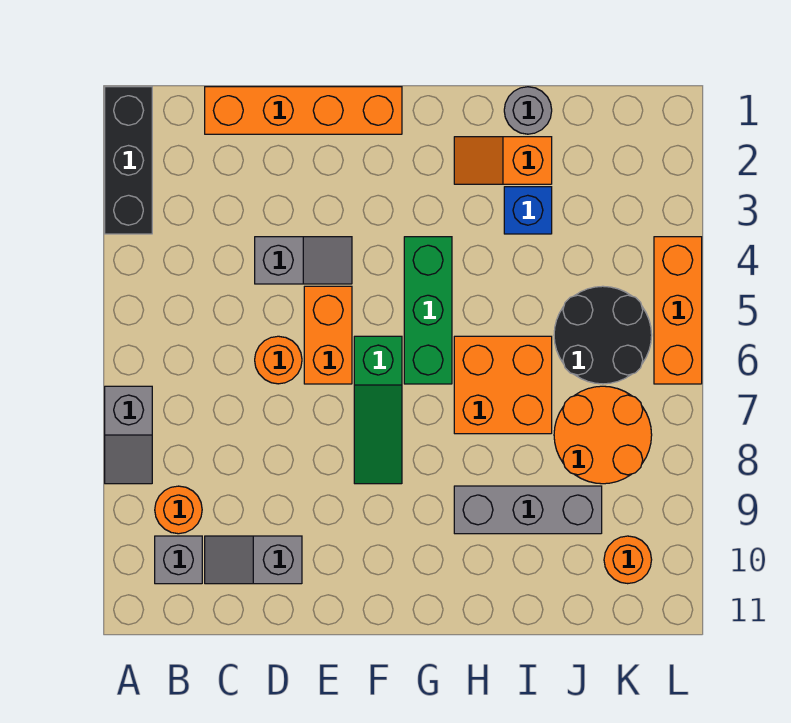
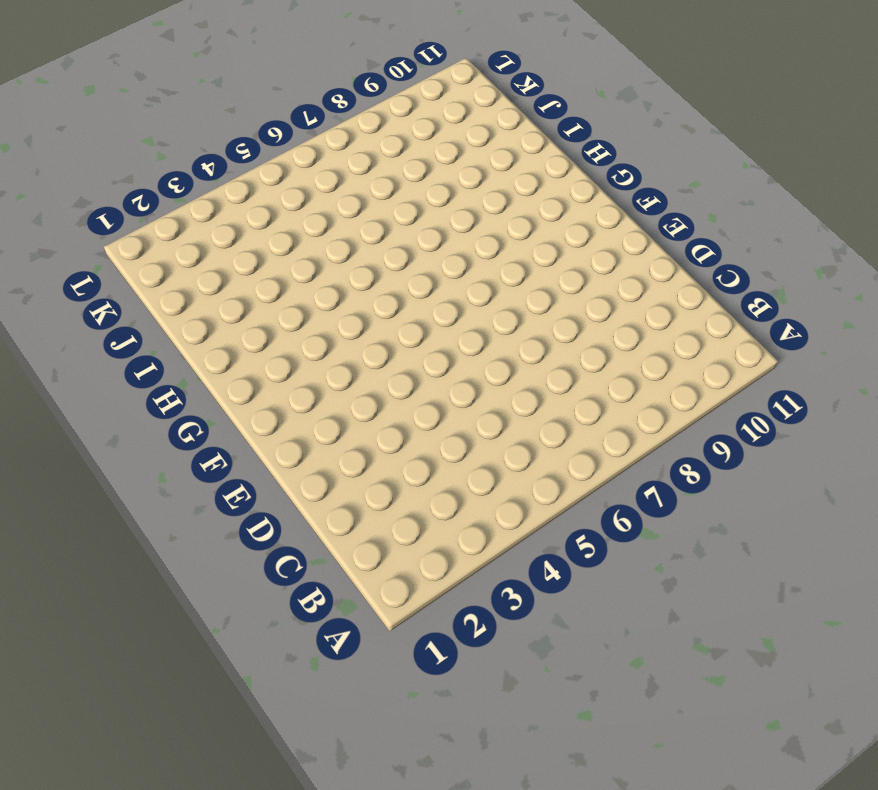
none -> black brick A1:A3 level 1
none -> grey slope A7:A8 level 1 top 7
none -> orange round brick B9 level 1

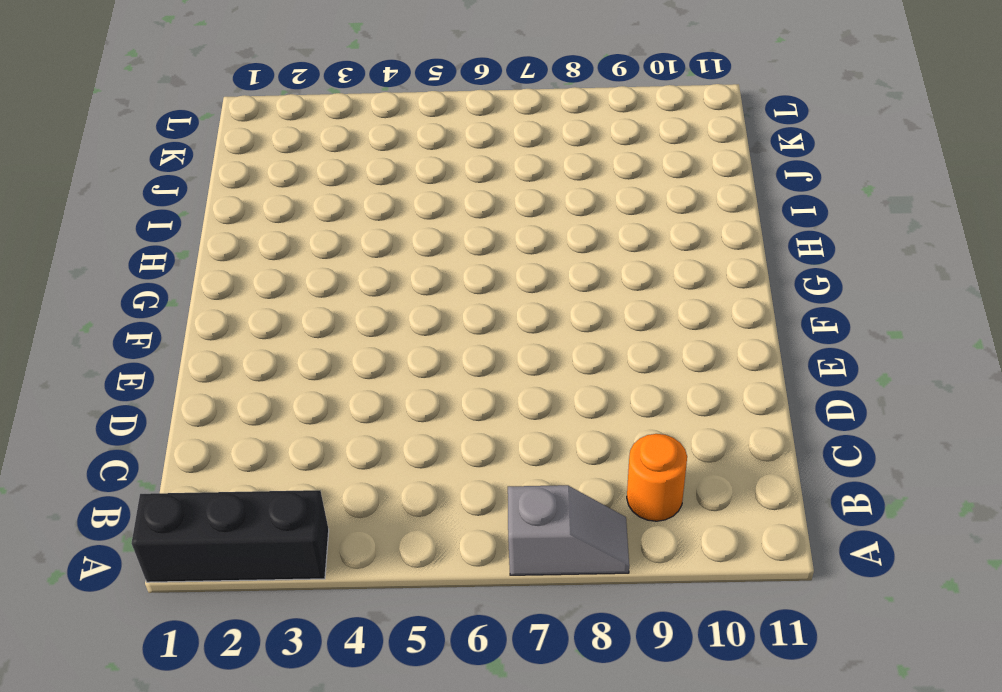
none -> grey brick B10 level 1
none -> orange brick C1:F1 level 1
none -> grey slope C10:D10 level 1 top D

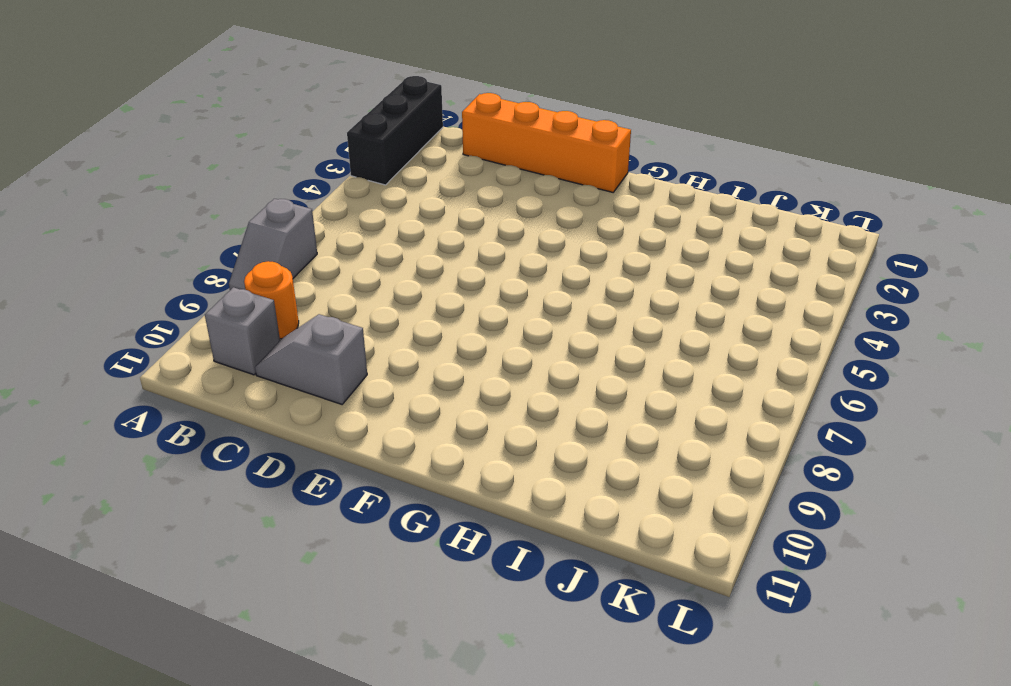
none -> grey slope D4:E4 level 1 top D
none -> orange round brick D6 level 1
none -> orange brick E5:E6 level 1

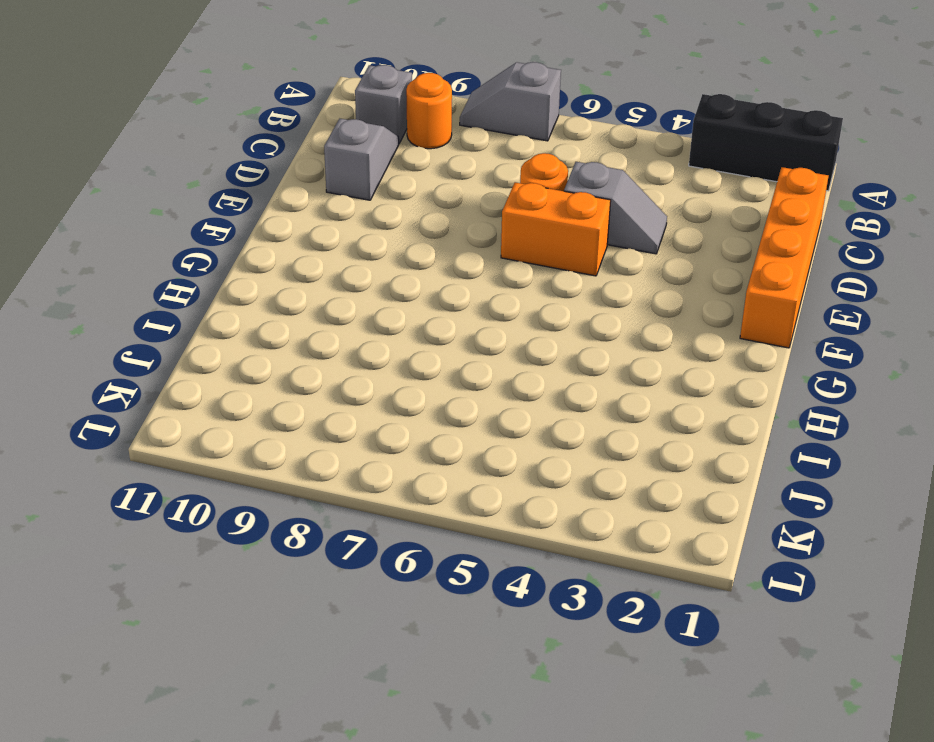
grey slope D4:D5 level 1 top 5 -> grey slope D4:E4 level 1 top D
none -> green slope F6:F8 level 1 top 6
none -> green brick G4:G6 level 1
none -> orange slope H2:I2 level 1 top I

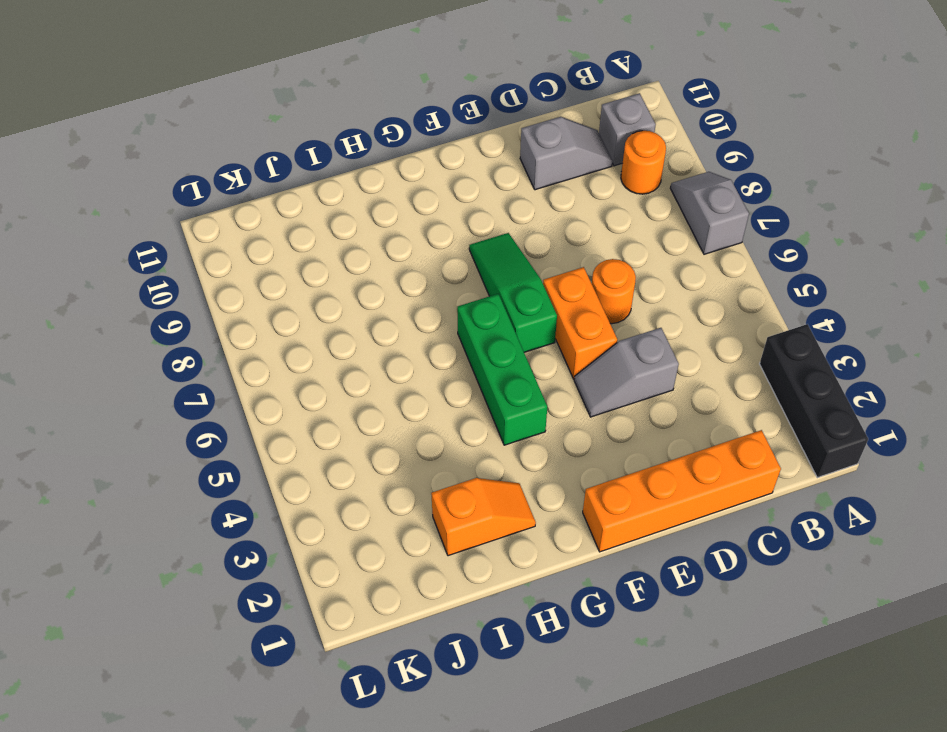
none -> orange brick H6:I7 level 1
none -> grey brick H9:J9 level 1
none -> grey round brick I1 level 1

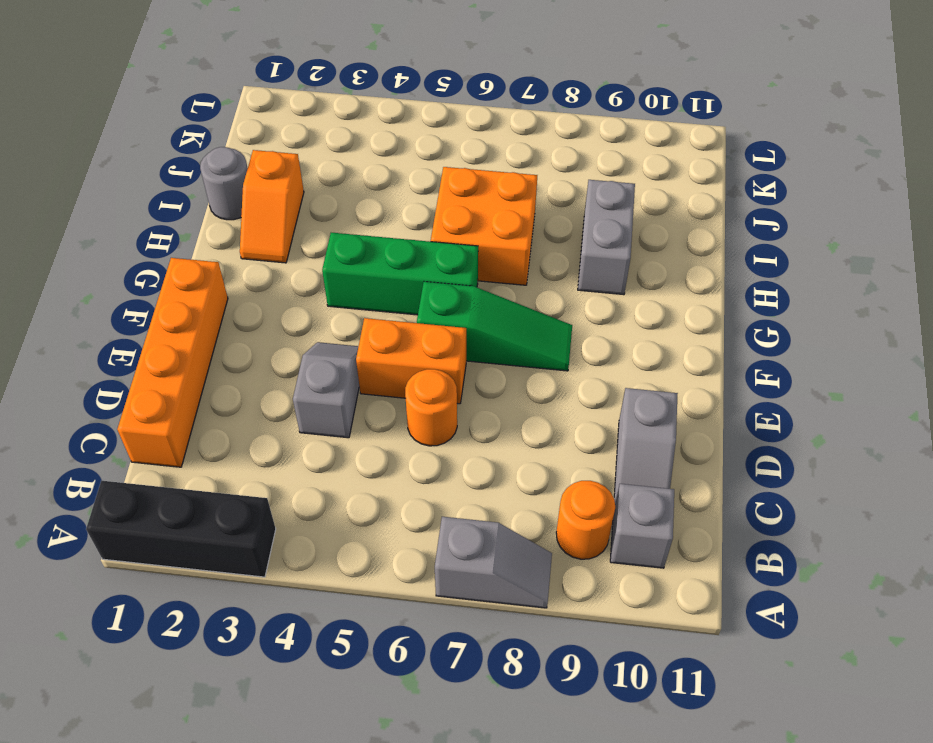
grey brick H9:I9 level 1 -> grey brick H9:J9 level 1
none -> blue brick I3 level 1
none -> black round brick J5:K6 level 1
none -> orange round brick J7:K8 level 1

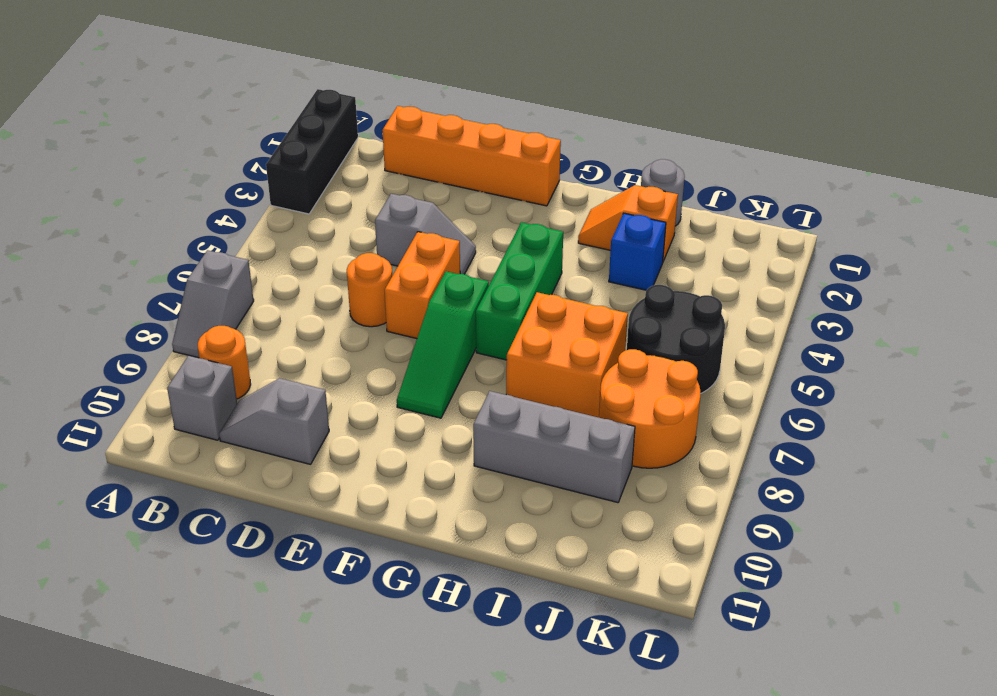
none -> orange round brick K10 level 1
none -> orange brick L4:L6 level 1

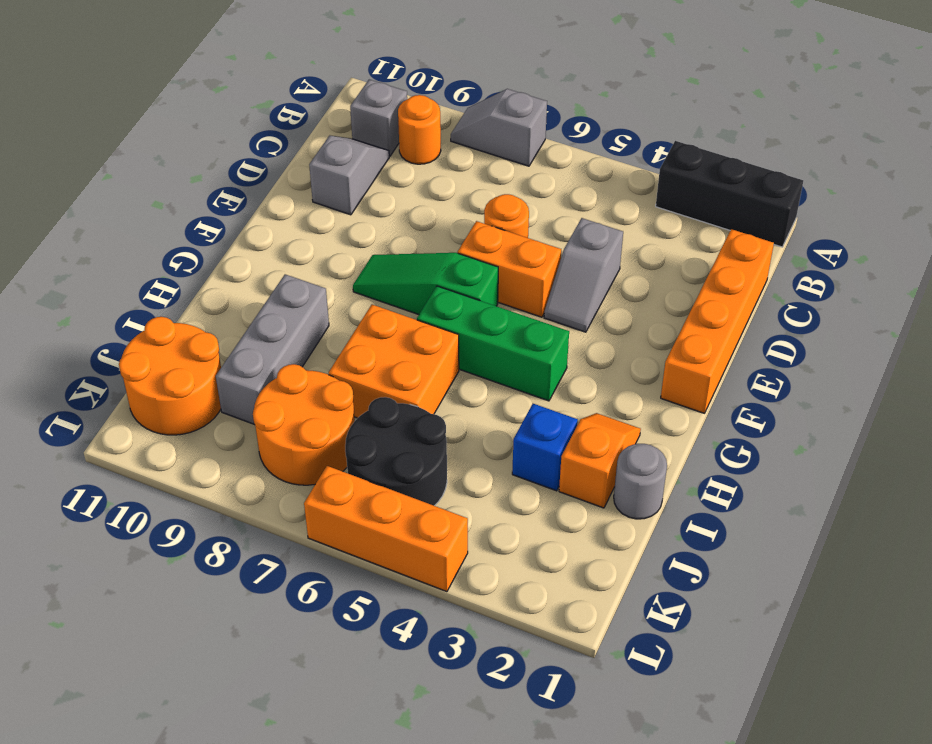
orange round brick J10:K11 level 1 -> orange round brick K10 level 1

